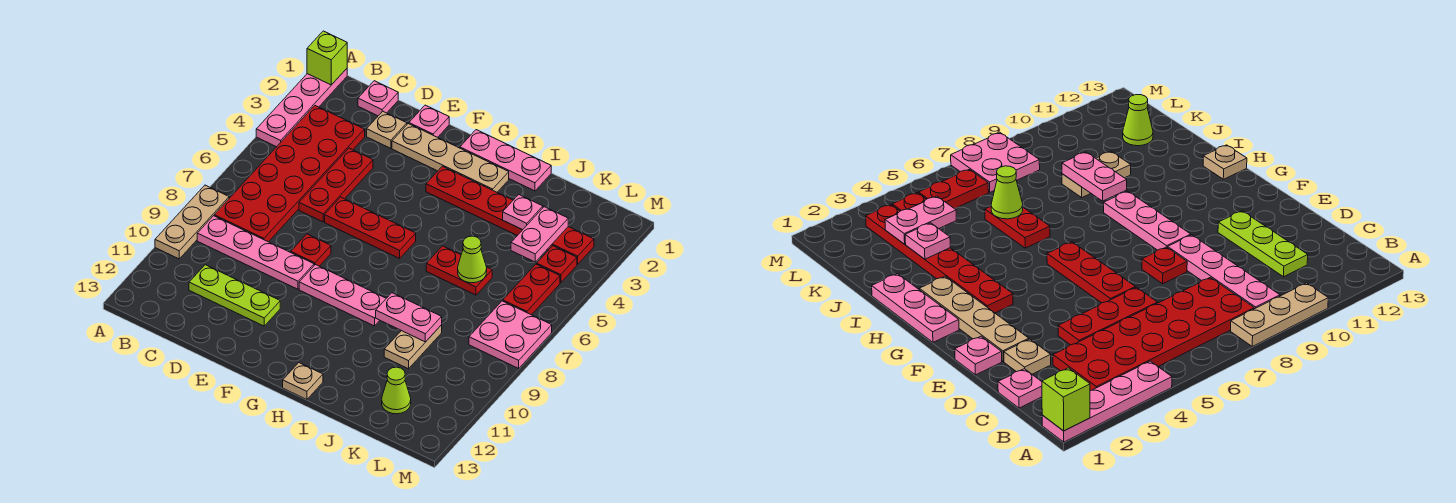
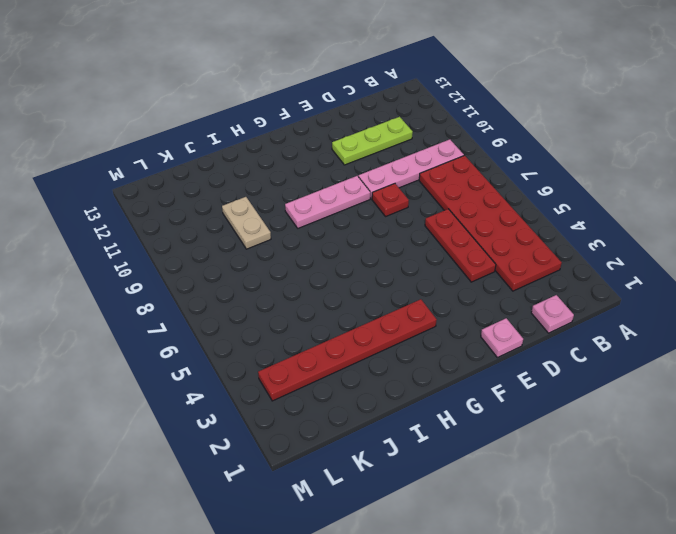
none -> pink plate A1:A4 level 1
none -> tan plate A8:A10 level 1
none -> tan plate D2 level 1

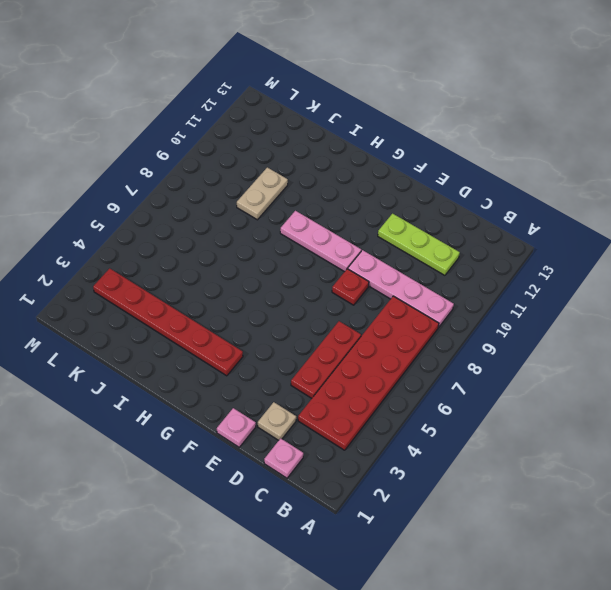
none -> pink plate A1:A4 level 1
none -> tan plate A8:A10 level 1
none -> tan plate E2:H2 level 1

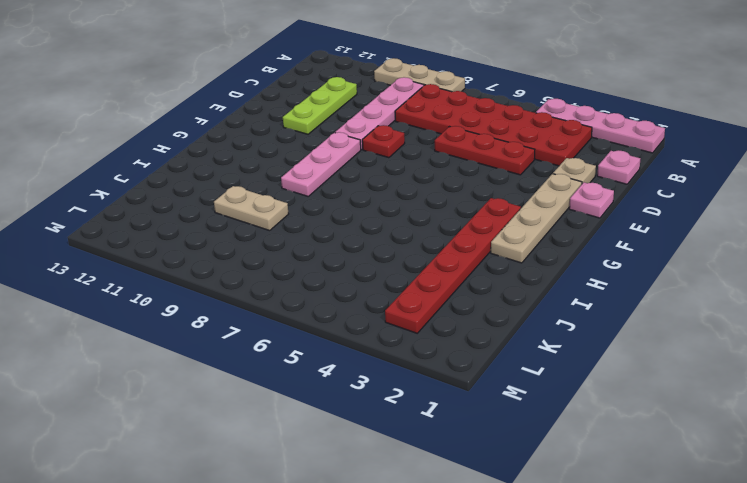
none -> red plate E6:G6 level 1
none -> pink plate G1:I1 level 1
none -> tan plate H13 level 1

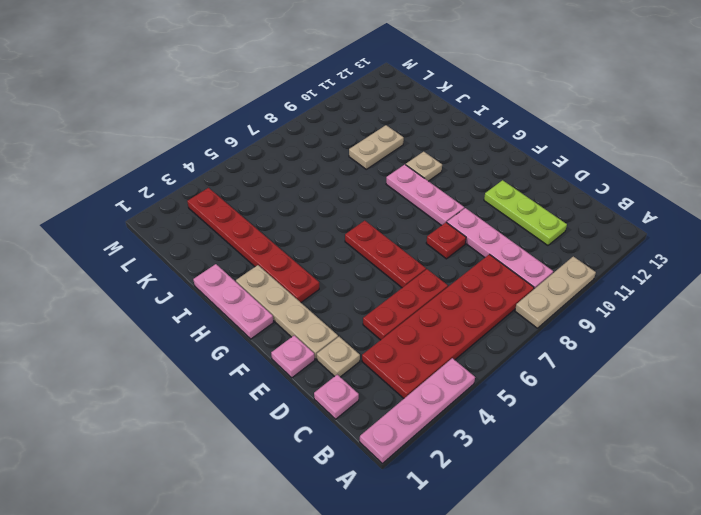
tan plate H10 level 1 -> tan plate H13 level 1
none -> red plate I6:J6 level 1
none -> lime cone K12 level 1
none -> red plate L4 level 1

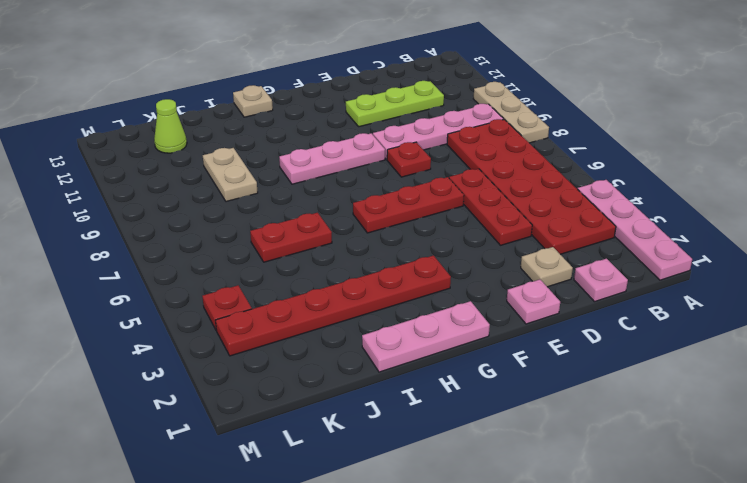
none -> tan plate E2:H2 level 1
none -> red plate L5:L6 level 1
none -> pink plate L7:M8 level 1

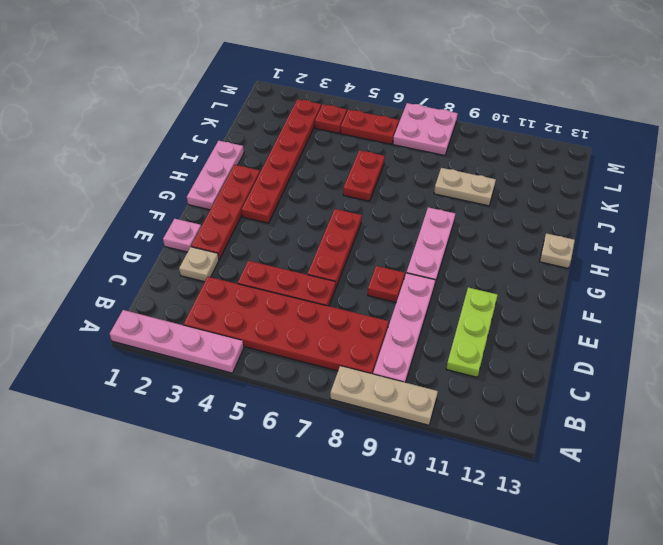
red plate E2:H2 level 1 -> tan plate E2:H2 level 1
none -> pink plate C1 level 1
none -> lime cone K12 level 1
none -> lime brick A1 level 2

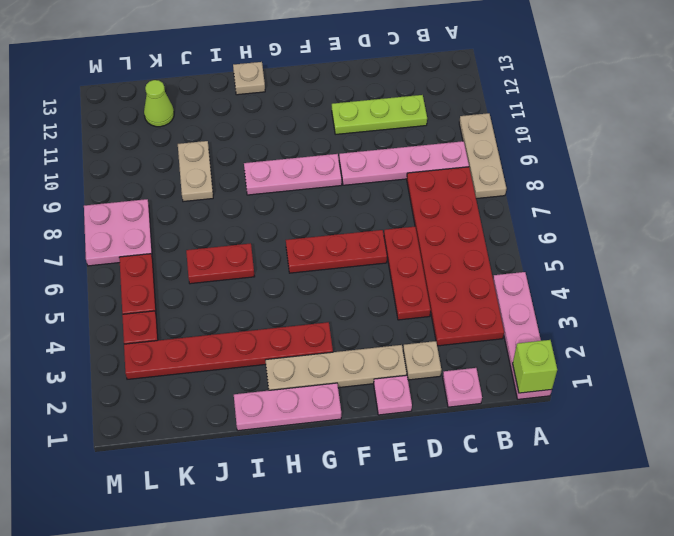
none -> red plate E8 level 1
none -> pink plate I9:J9 level 2
none -> pink plate J3 level 2

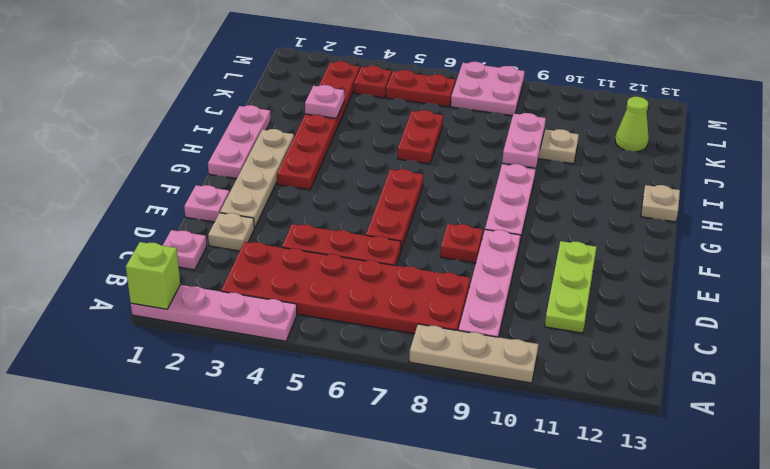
none -> lime cone J6 level 2
none -> pink plate K3:K4 level 2

